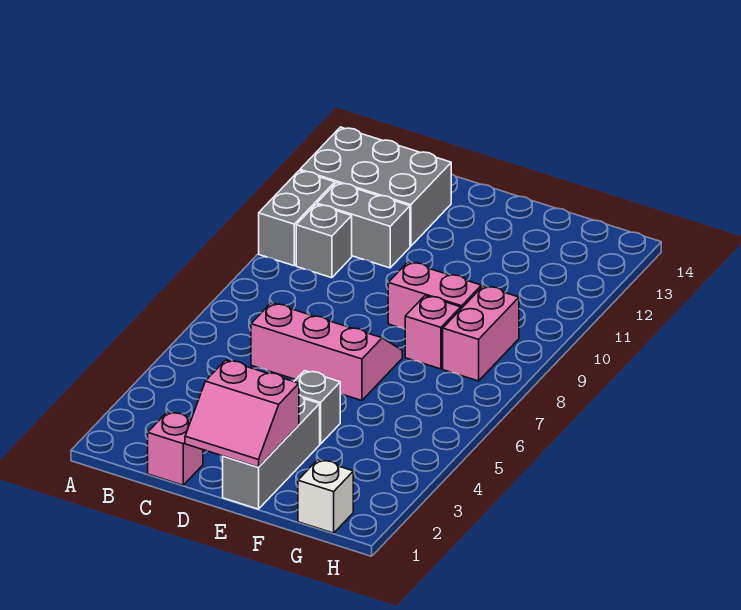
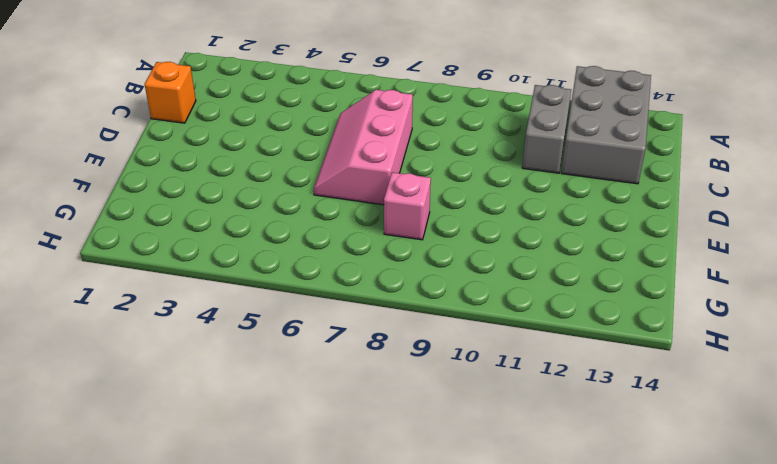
orange brick C1 level 1 -> pink brick C1 level 1
pink slope C6:E7 level 1 top 7 -> pink slope C6:E7 level 1 top 6
none -> grey brick A10:A11 level 1
none -> grey brick B10 level 1
none -> grey brick E1:E3 level 1

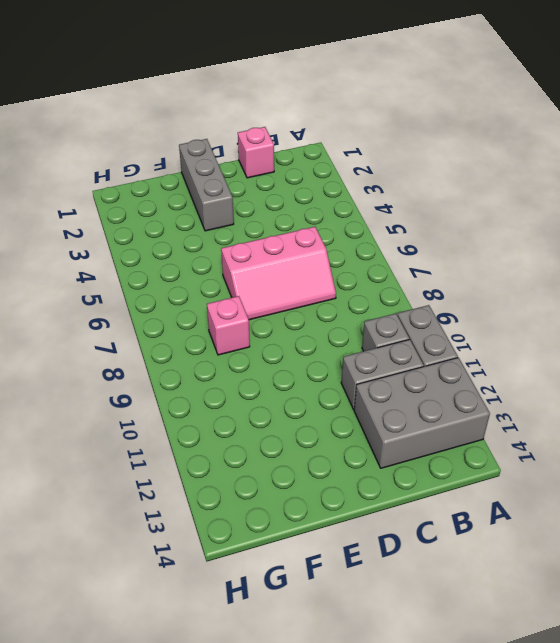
none -> grey brick E4 level 1
none -> pink brick E9:F9 level 1
none -> white brick G1 level 1

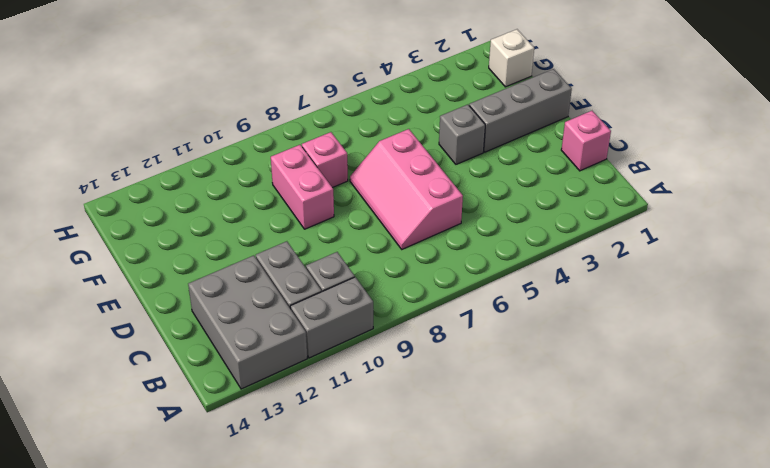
none -> pink brick G8:G9 level 1
none -> pink slope D1:E2 level 2 top 2

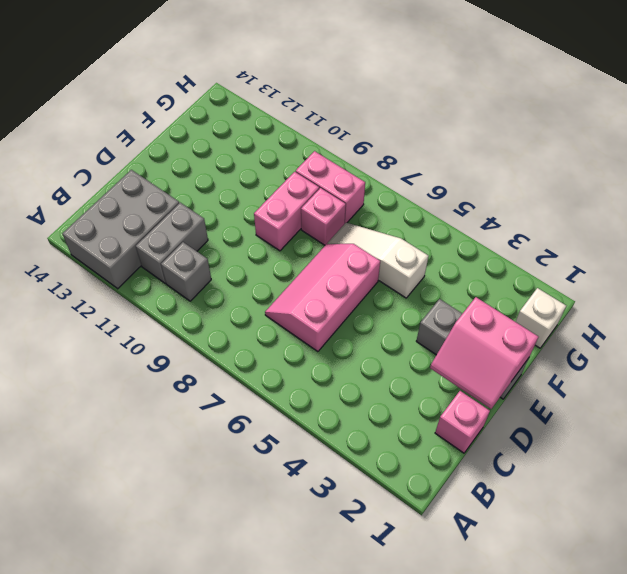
pink slope D1:E2 level 2 top E -> pink slope D1:E2 level 2 top 2
white slope F5:F7 level 1 top 5 -> none
none -> grey brick A10:A11 level 1
none -> grey brick E4 level 1

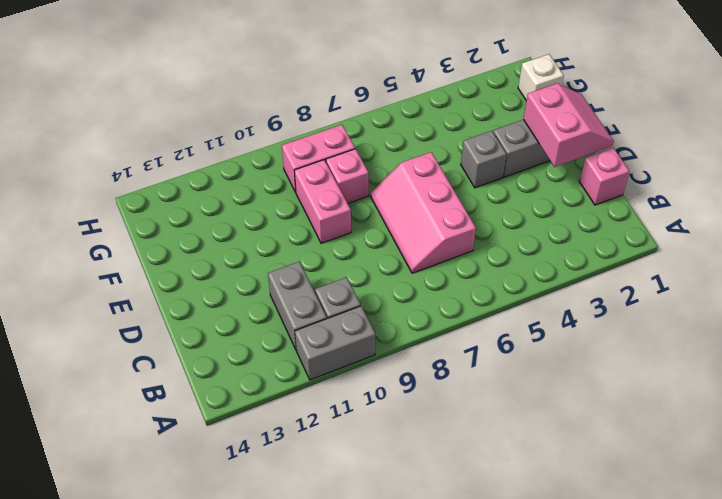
none -> grey brick A12:C13 level 1

